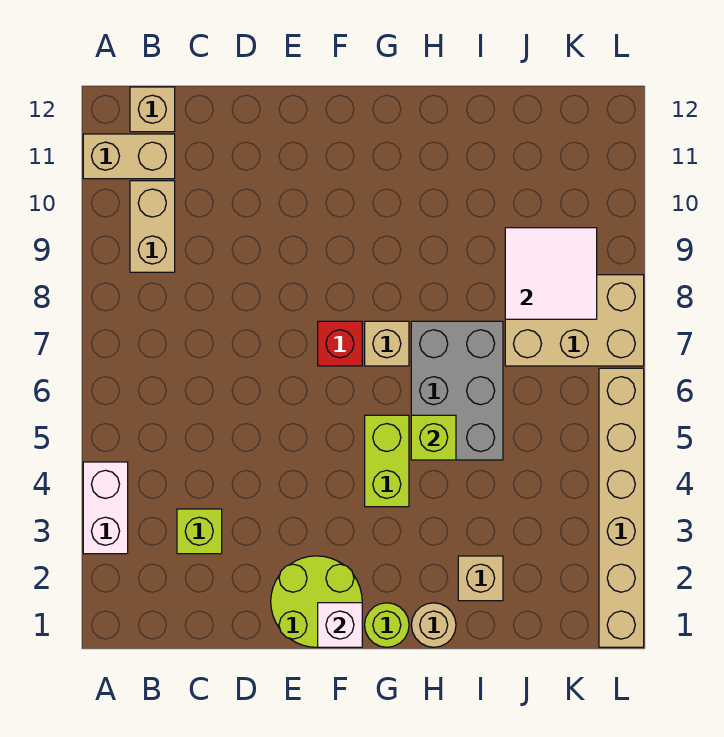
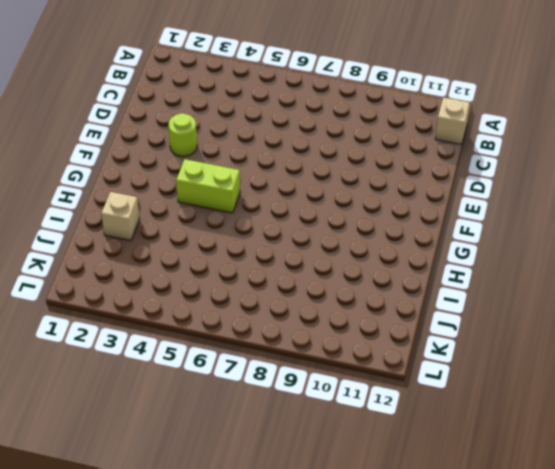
lime round brick E3 level 1 -> lime round brick G1 level 1
none -> white brick A3:A4 level 1
none -> tan brick A11:B11 level 1
none -> tan brick B9:B10 level 1

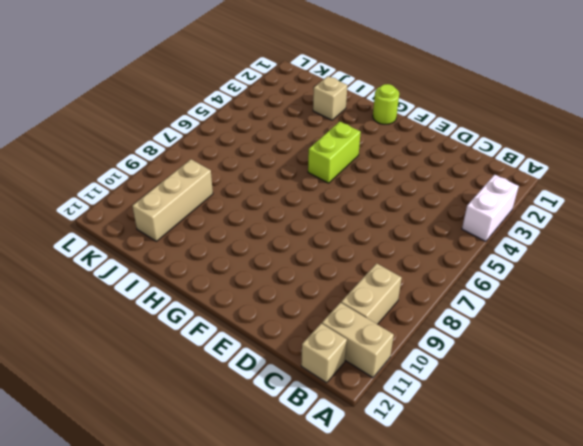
tan brick J9:J11 level 1 -> none
none -> lime brick C3 level 1
none -> lime round brick E1:F2 level 1
none -> red brick F7 level 1

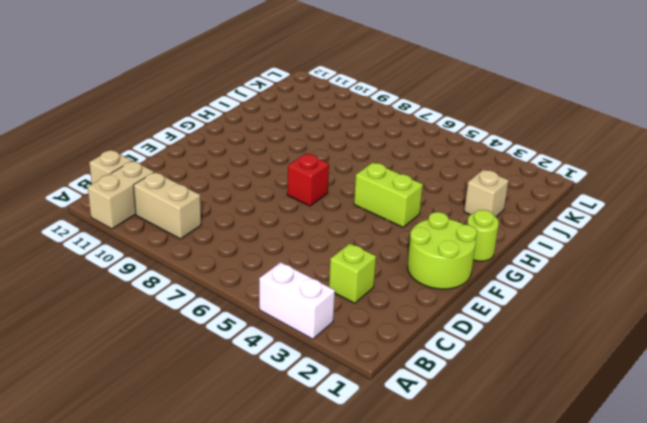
none -> tan brick G7 level 1
none -> tan round brick H1 level 1
none -> grey brick H5:I7 level 1

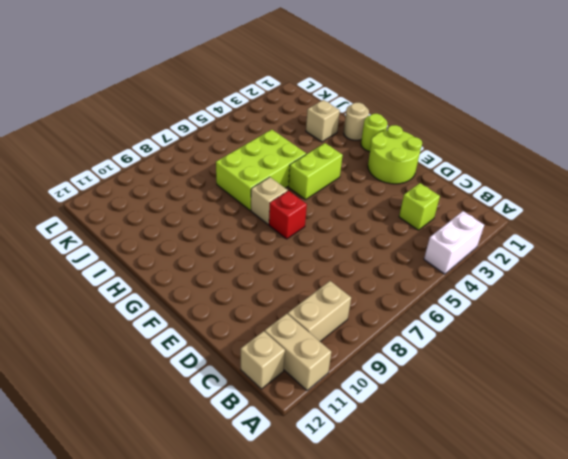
lime brick H5:I7 level 1 -> grey brick H5:I7 level 1
none -> tan brick J7:L8 level 1
none -> tan brick L1:L6 level 1
none -> white brick F1 level 2

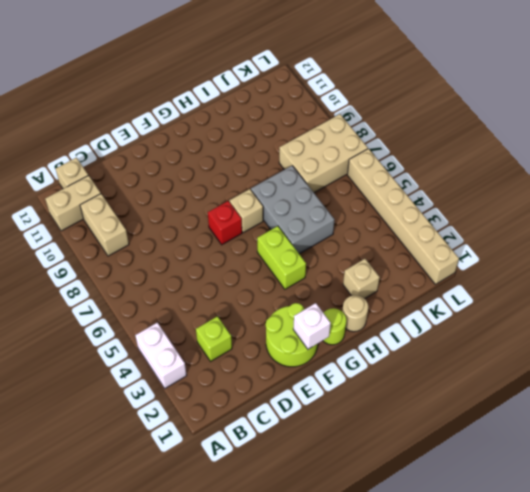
none -> lime brick H5 level 2
none -> white tile J8:K9 level 2

